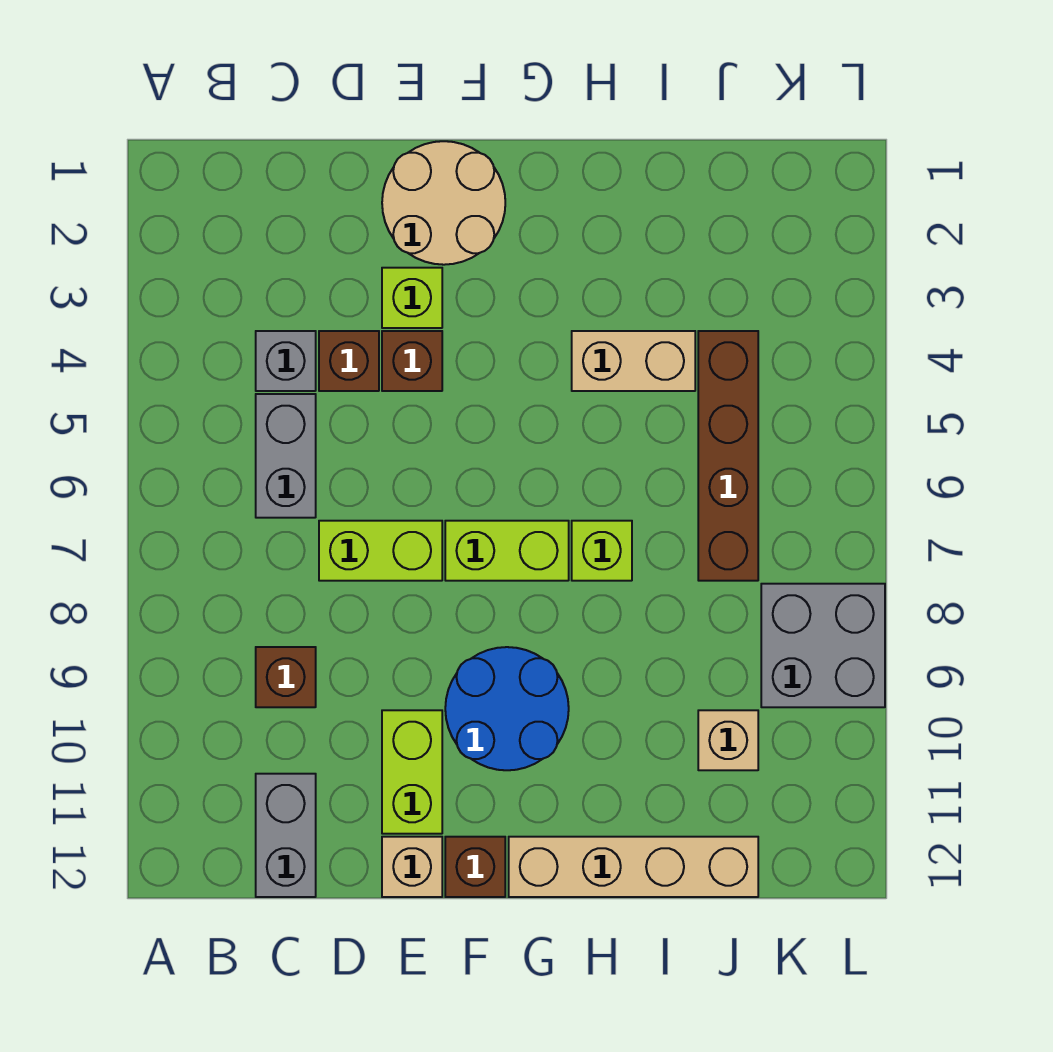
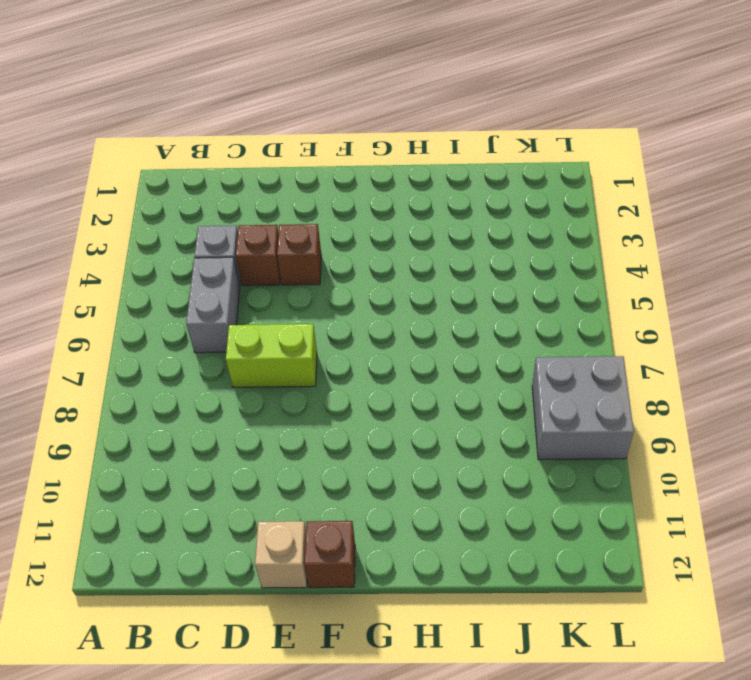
none -> brown brick C9 level 1
none -> grey brick C11:C12 level 1
none -> tan round brick E1:F2 level 1

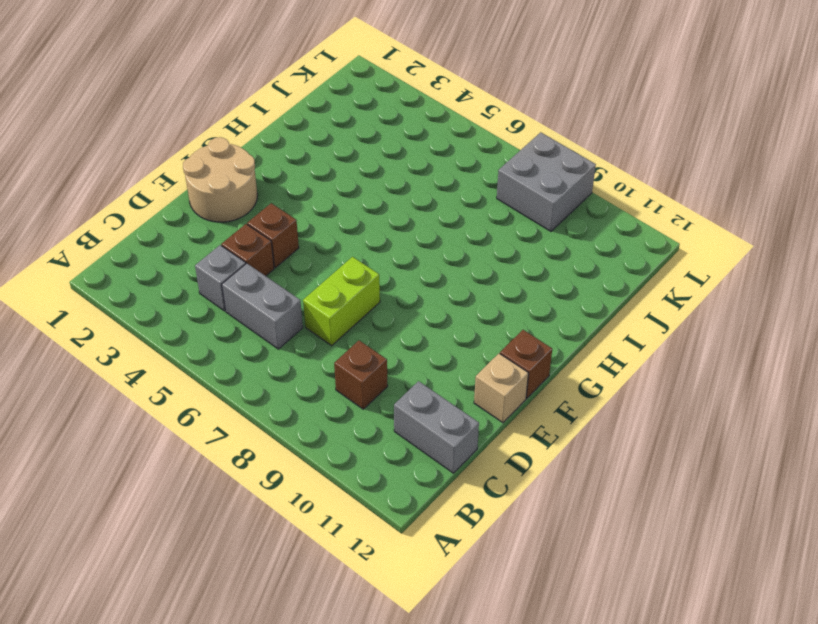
none -> lime brick E3 level 1
none -> lime brick E10:E11 level 1
none -> lime brick F7:G7 level 1

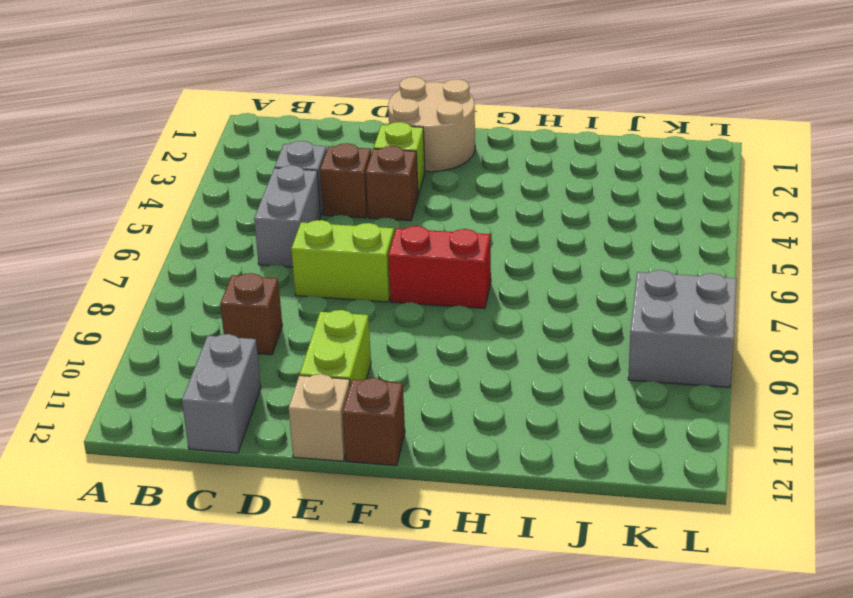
red brick F7:G7 level 1 -> lime brick F7:G7 level 1
none -> blue round brick F9:G10 level 1
none -> tan brick G12:J12 level 1
none -> tan brick H4:I4 level 1

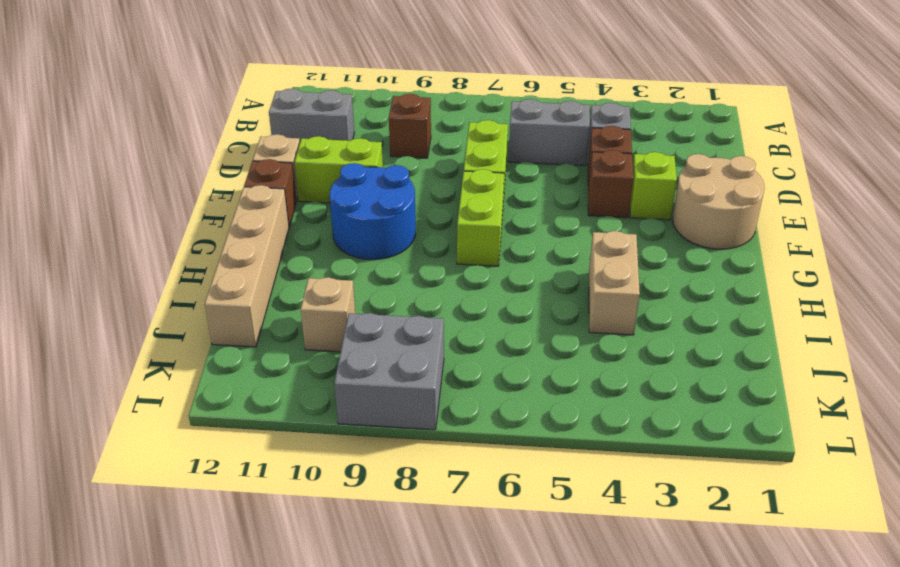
none -> lime brick H7 level 1
none -> brown brick J4:J7 level 1

